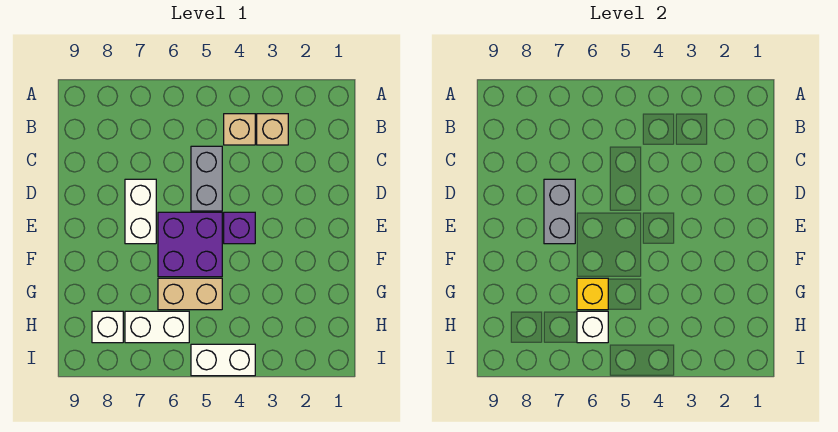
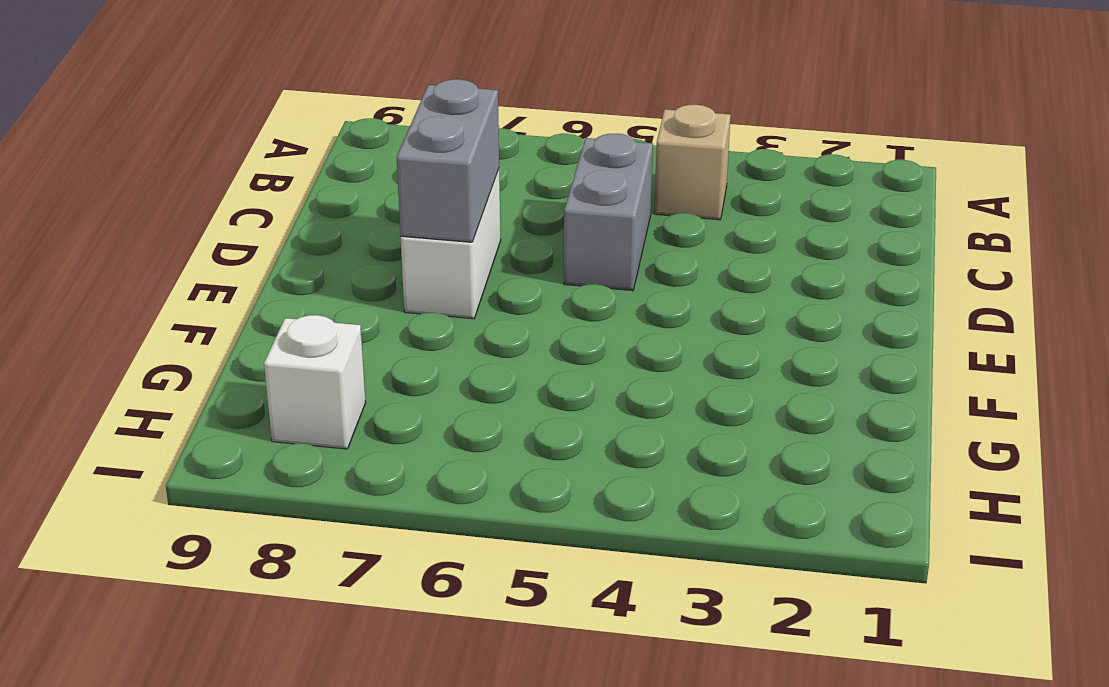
none -> tan brick B3 level 1
none -> purple brick E4 level 1
none -> purple brick E5:F6 level 1

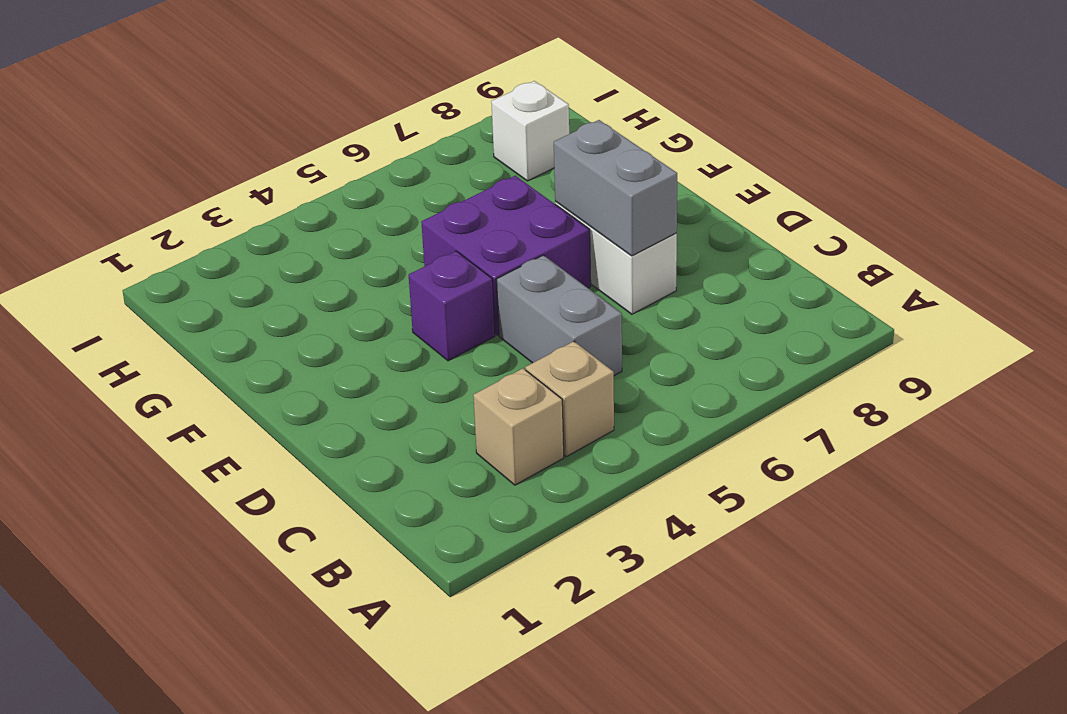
none -> tan brick G5:G6 level 1
none -> white brick H6:H7 level 1
none -> white brick I4:I5 level 1

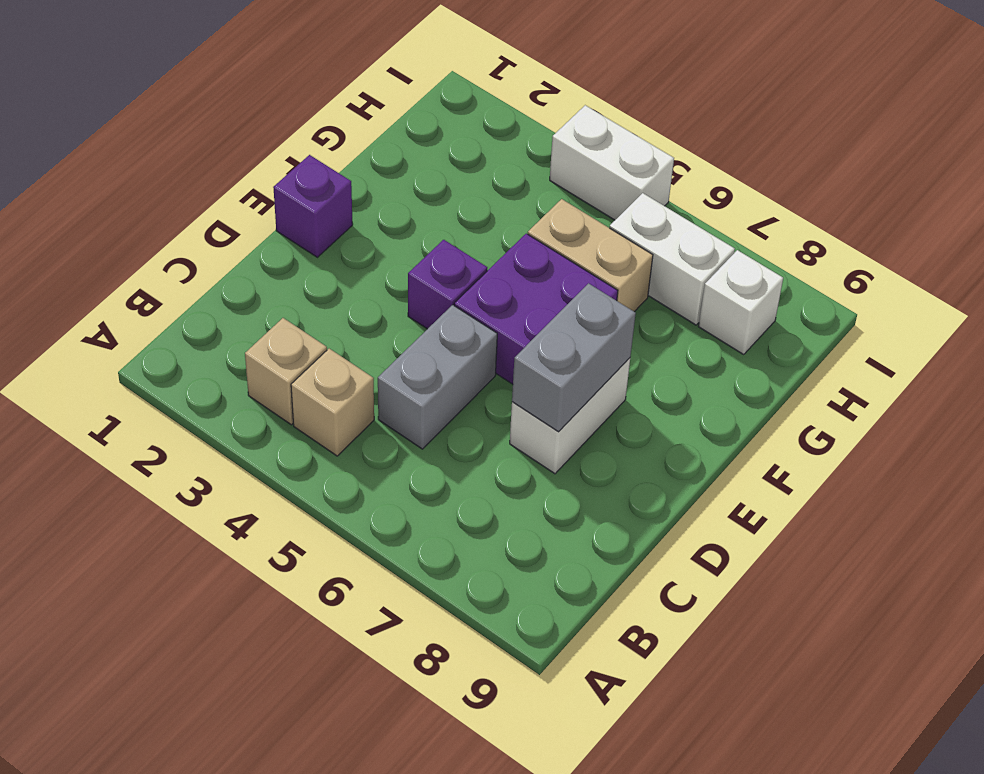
purple brick E1 level 1 -> none
none -> yellow brick G6 level 2
none -> white brick H6 level 2

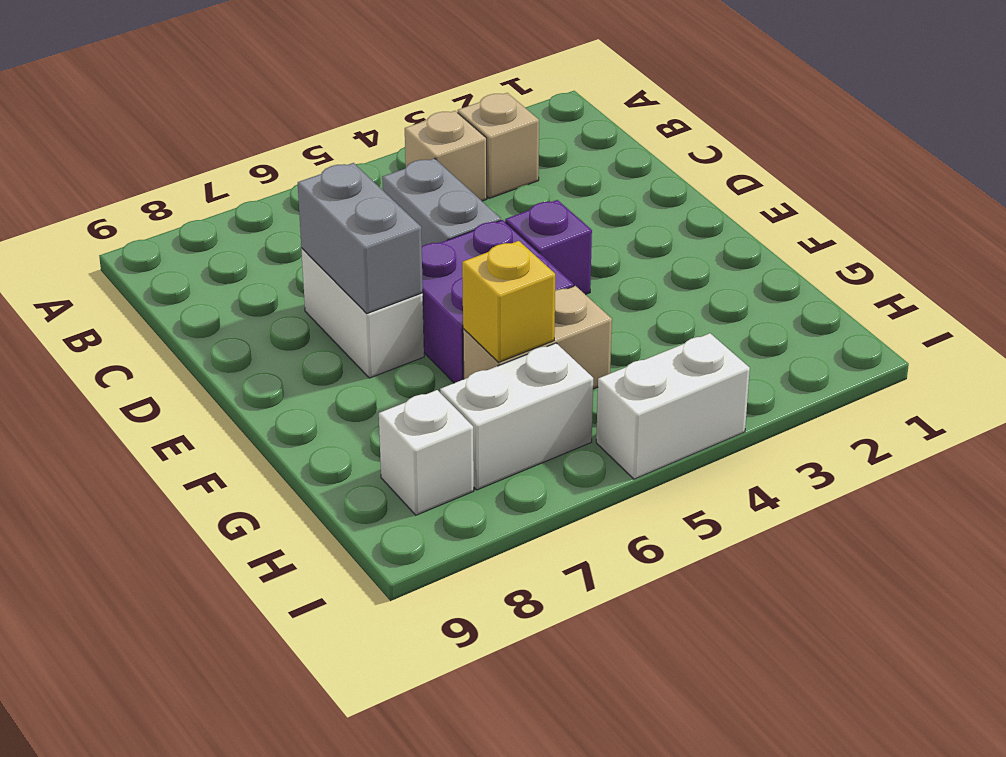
none -> white brick H6 level 2

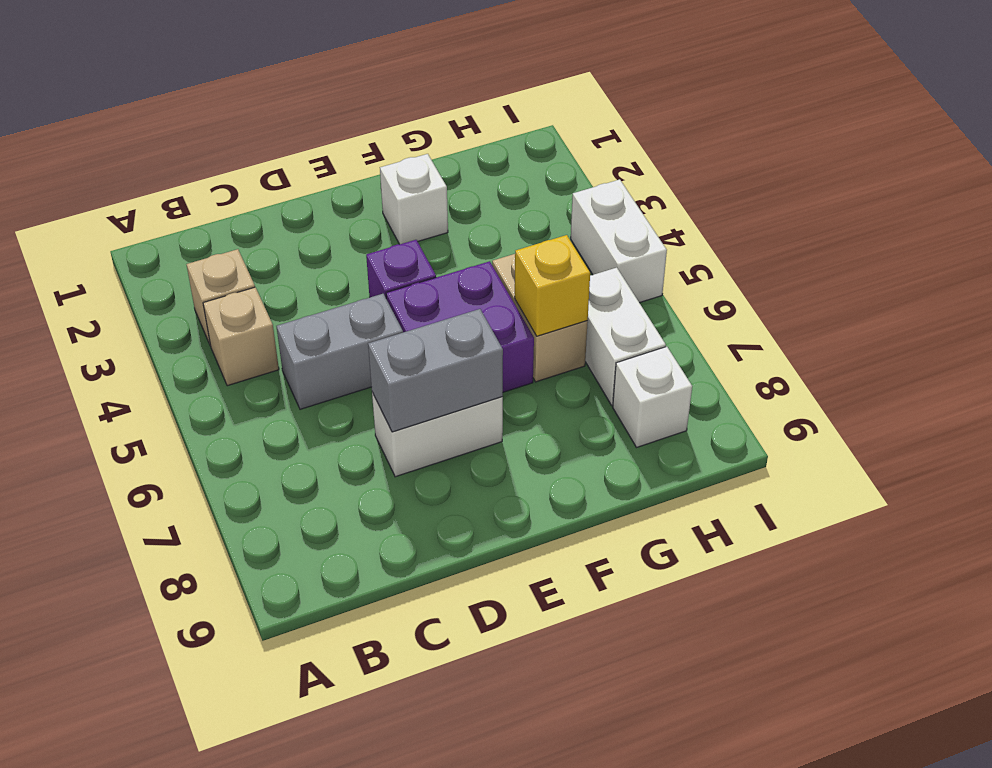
white brick F2 level 1 -> white brick H6 level 2

